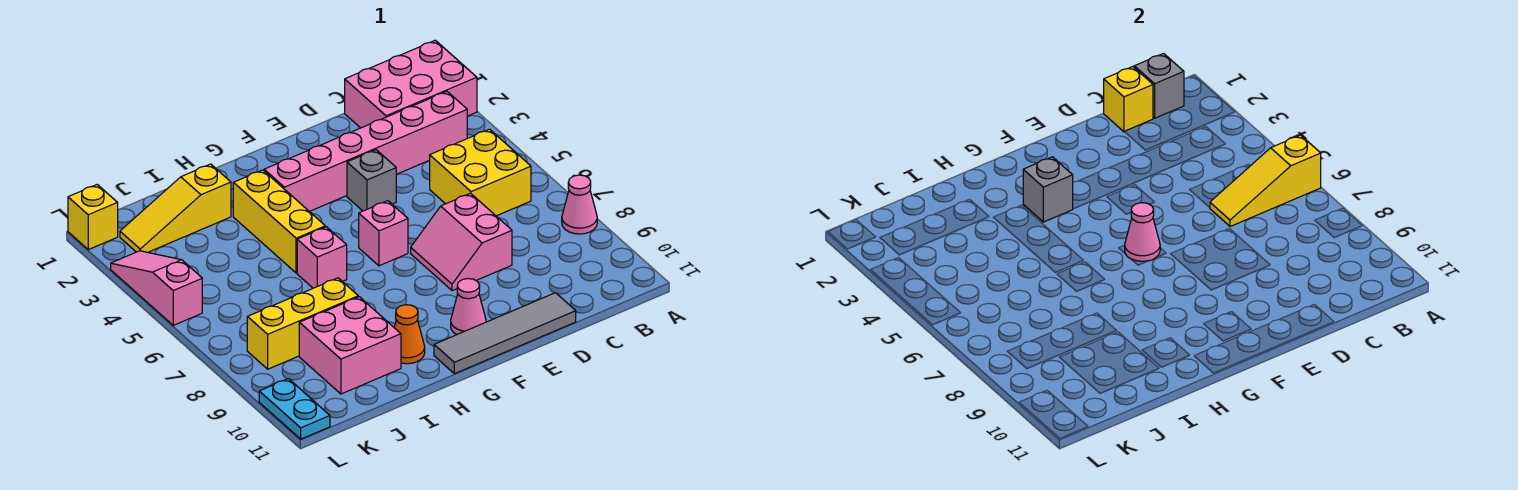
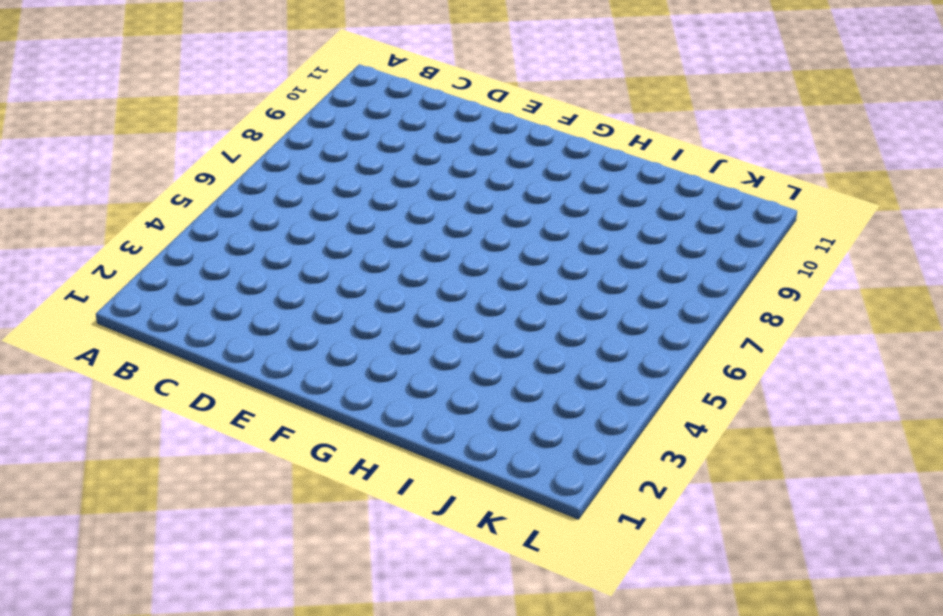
none -> pink brick A1:C2 level 1
none -> pink cone A8 level 1
none -> pink brick B3:G3 level 1

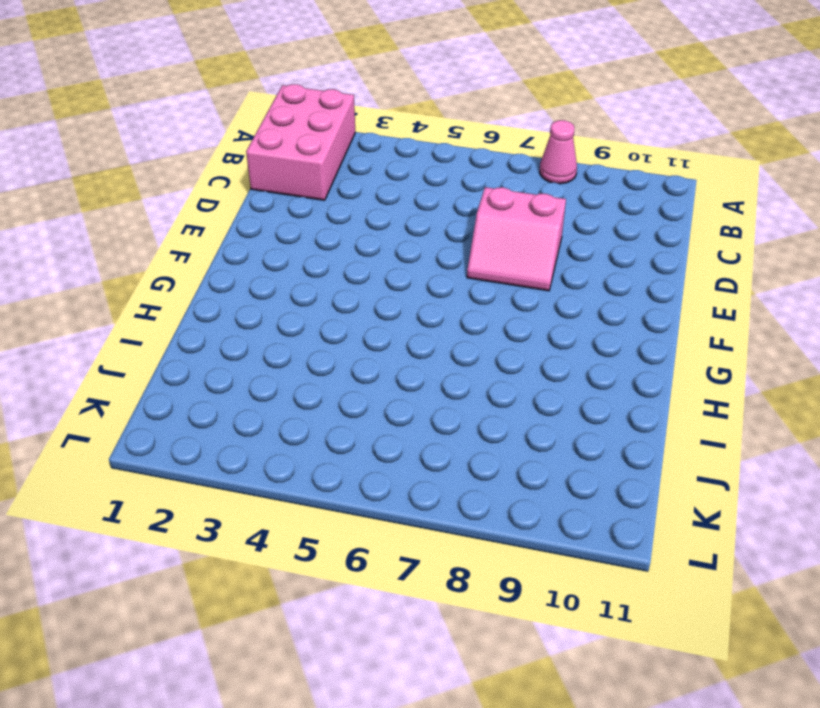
none -> pink brick B3:G3 level 1
none -> yellow brick B5:C6 level 1
none -> grey tile D11:G11 level 1

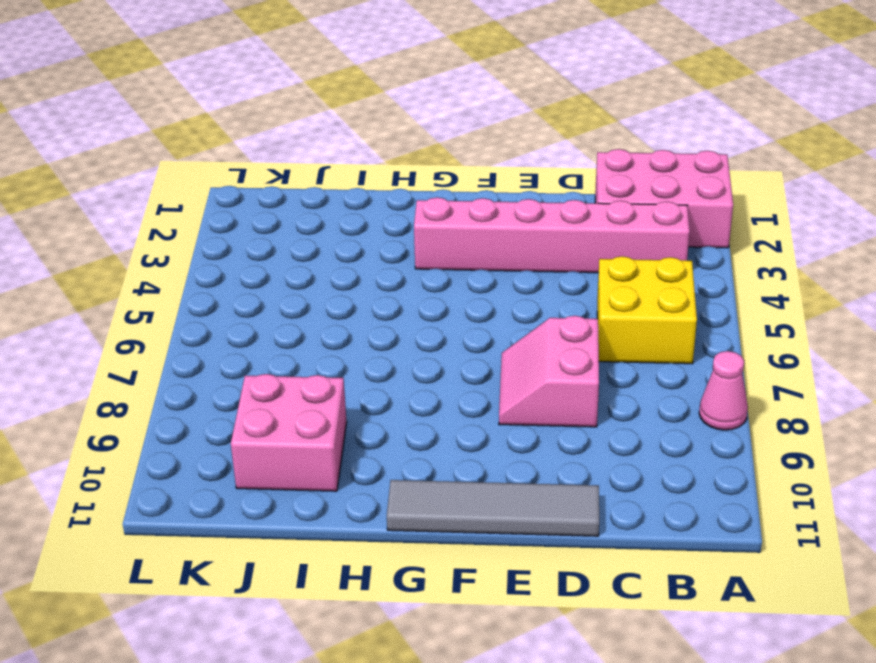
none -> grey brick E4 level 1
none -> pink brick F6 level 1
none -> pink cone F10 level 1

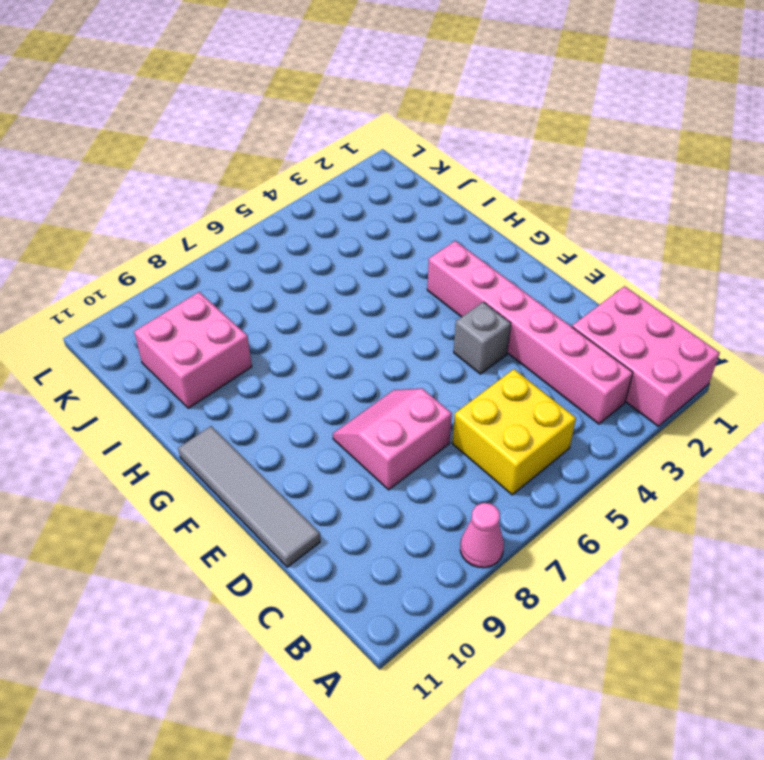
none -> pink brick F6 level 1
none -> pink cone F10 level 1
none -> yellow brick H3:H5 level 1

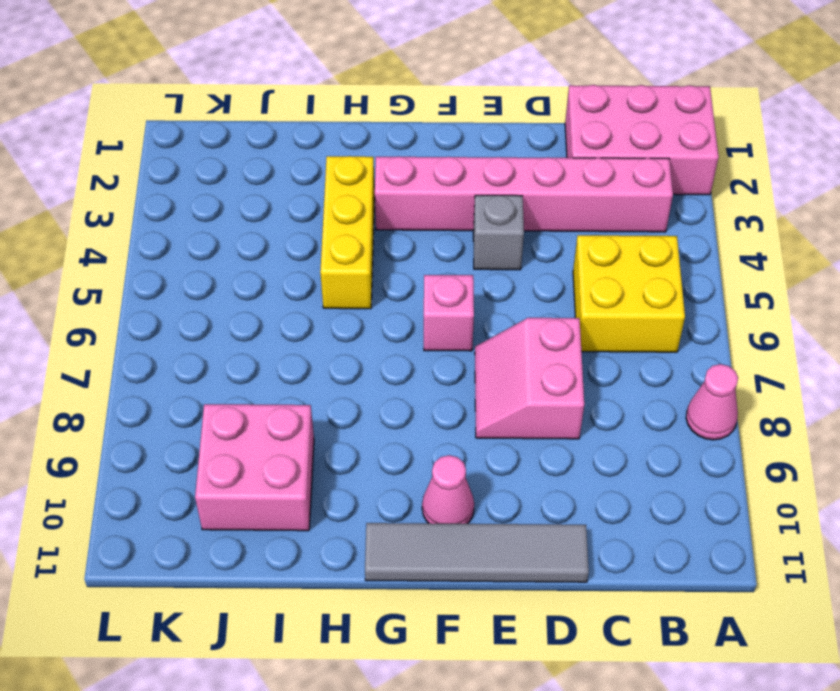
none -> pink brick H6 level 1
none -> orange cone H10 level 1
none -> yellow slope I2:K2 level 1 top I

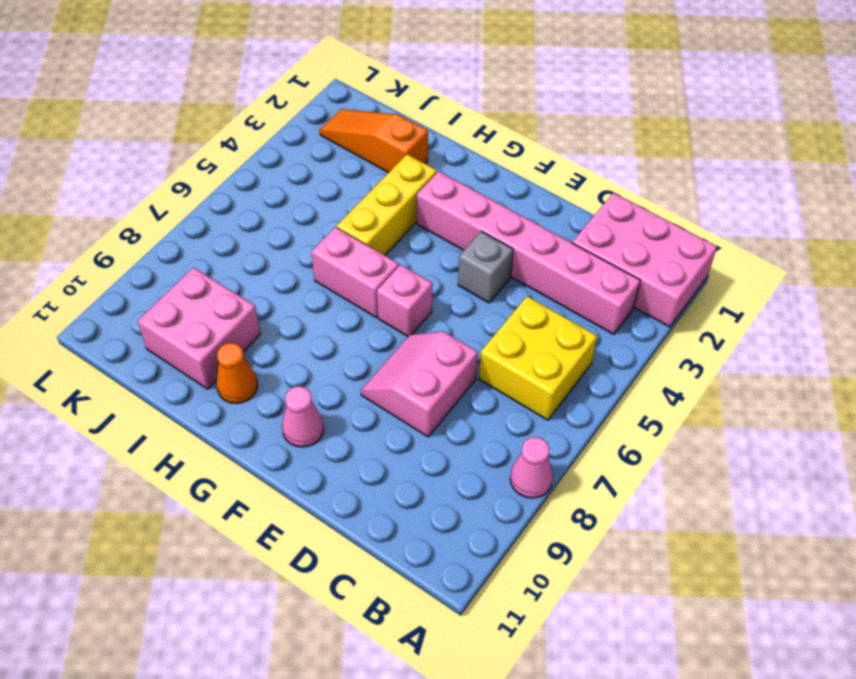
pink brick G6:H6 level 1 -> pink brick H6 level 1
orange slope I2:K2 level 1 top I -> yellow slope I2:K2 level 1 top I
none -> grey tile D11:G11 level 1
none -> yellow brick I8:K8 level 1
none -> yellow brick L1 level 1

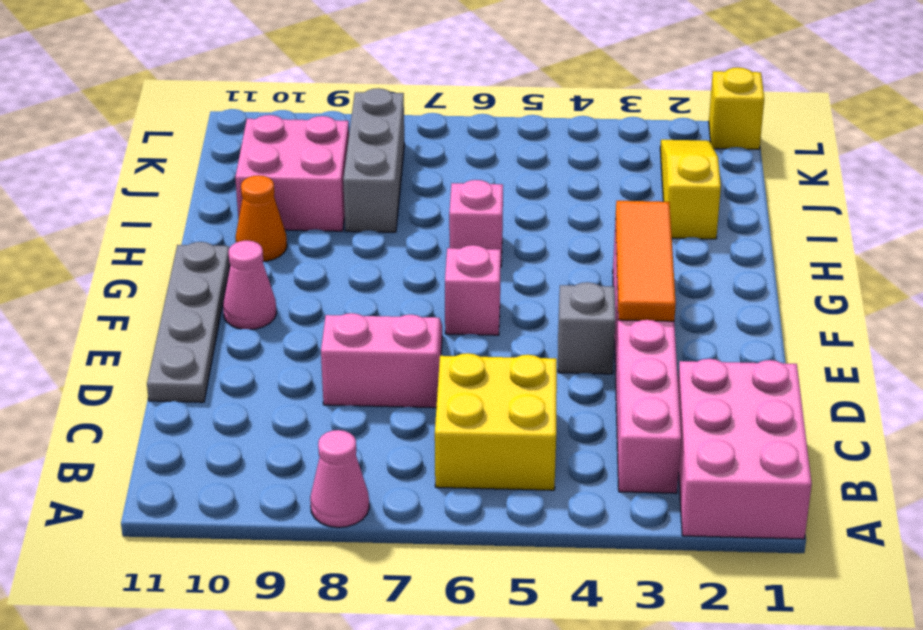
grey plate D11:G11 level 1 -> grey tile D11:G11 level 1
orange tile E3:G3 level 2 -> grey brick G3 level 2
grey brick I8:K8 level 1 -> yellow brick I8:K8 level 1
none -> yellow brick H3:H5 level 1
none -> pink slope L3:L5 level 1 top 5
none -> cyan plate L10:L11 level 1

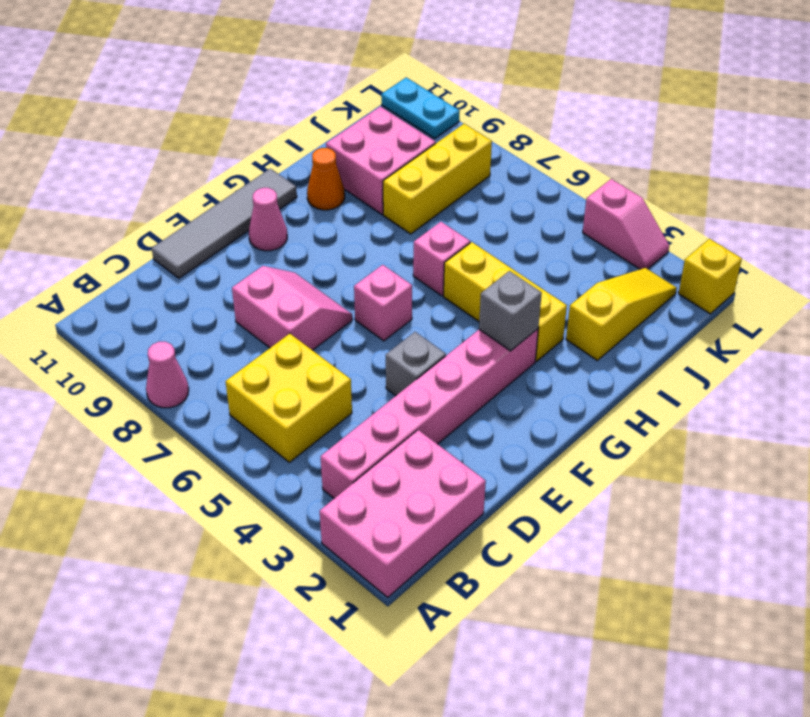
pink slope L3:L4 level 1 top 4 -> pink slope L3:L5 level 1 top 5
none -> yellow slope A6:C6 level 2 top A
none -> grey brick B1 level 2
none -> yellow brick C1 level 2

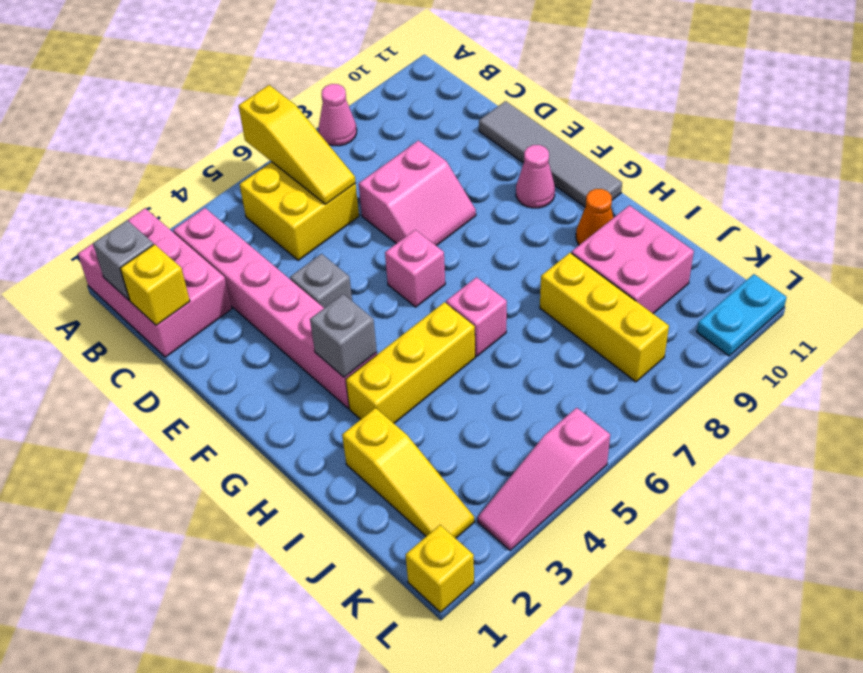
none -> pink cone F6 level 2

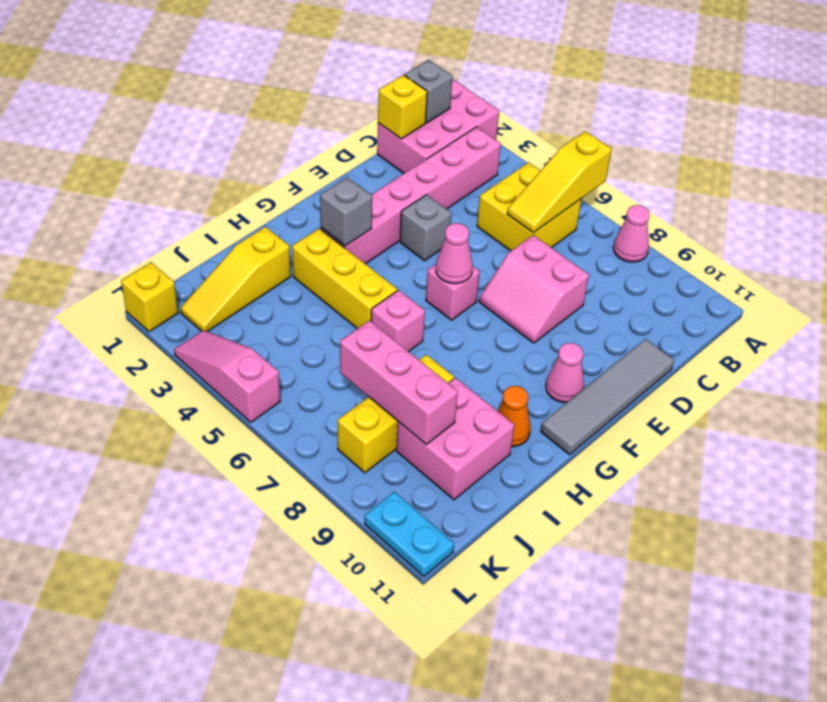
pink brick J7:J9 level 2 -> none

